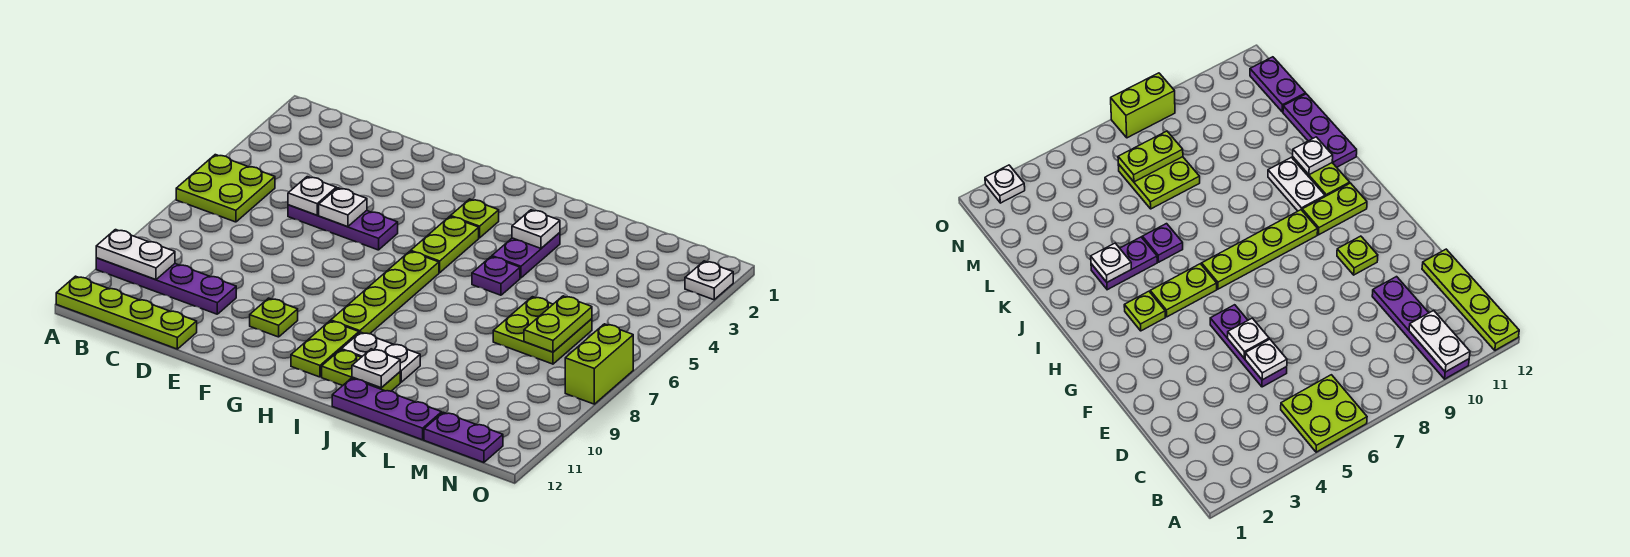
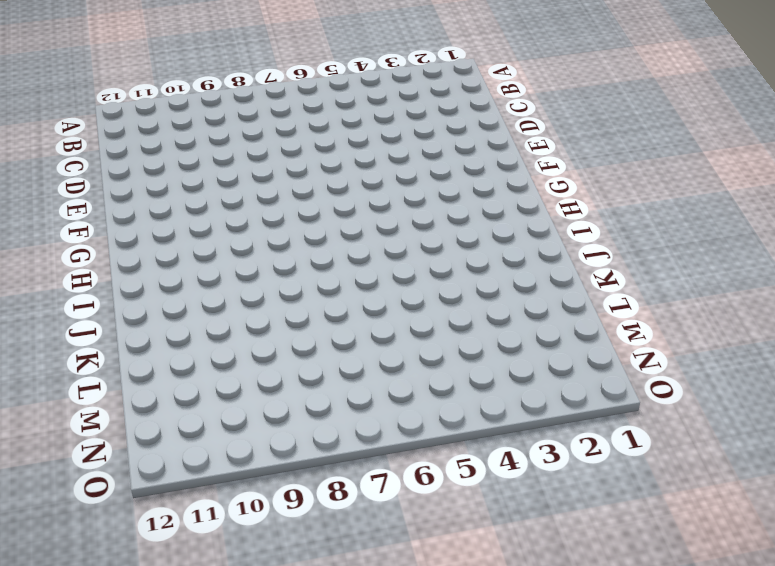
none -> lime plate A5:B6 level 1
none -> purple plate A10:D10 level 1
none -> lime plate A12:D12 level 1

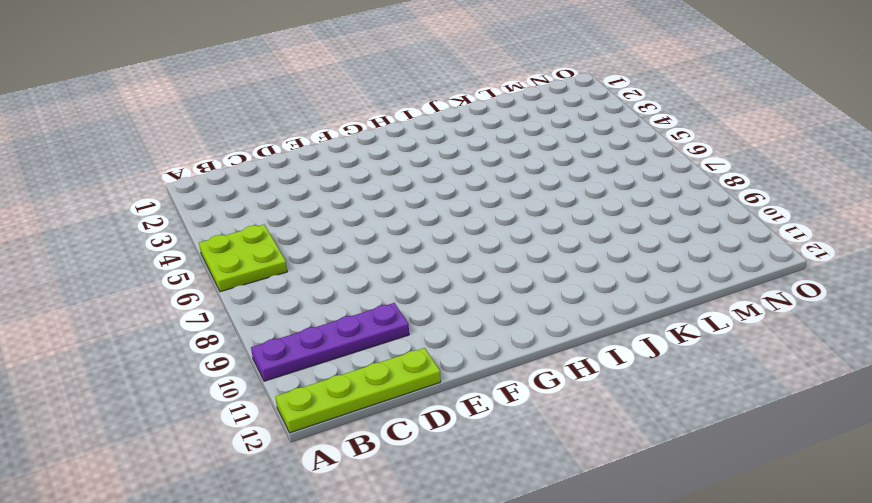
none -> purple plate D5:F5 level 1
none -> lime plate F10 level 1
none -> lime plate H3 level 1

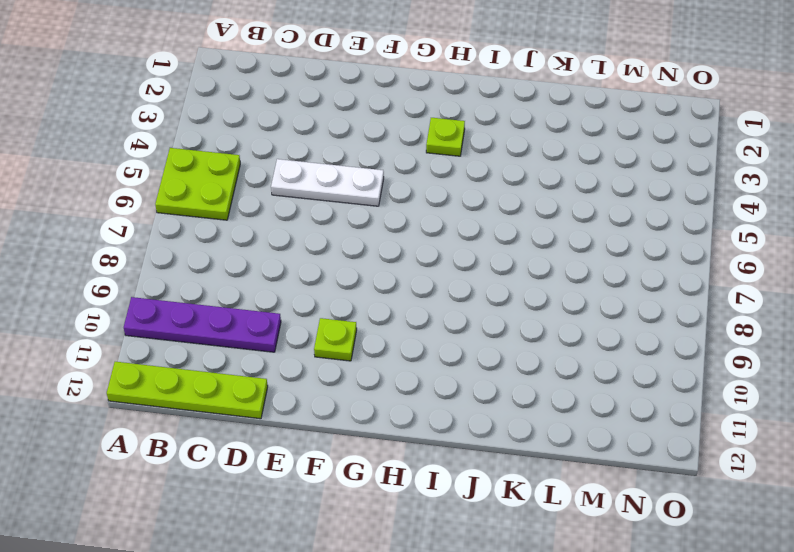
white plate D5:F5 level 1 -> purple plate D5:F5 level 1
none -> lime plate H4:H5 level 1
none -> lime plate H6:H9 level 1
none -> lime plate H10:H11 level 1

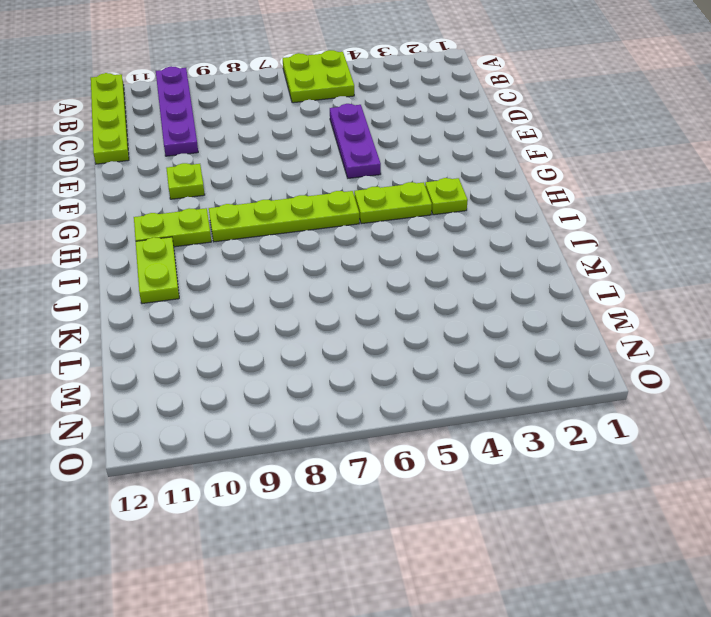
none -> white plate I10:J10 level 1
none -> purple plate J3:J4 level 1
none -> purple plate J5 level 1

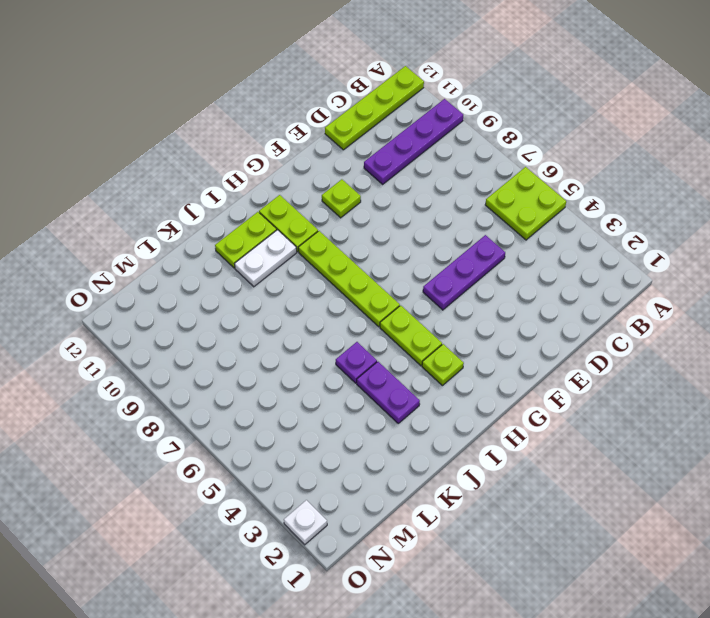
none -> purple plate J12:L12 level 1
none -> lime plate L6:M7 level 1
none -> purple plate M12:N12 level 1

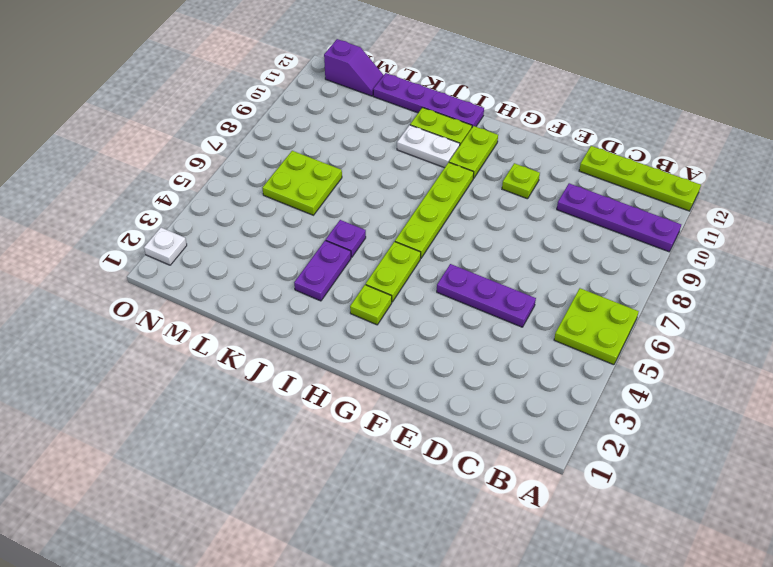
purple plate I12:L12 level 1 -> purple plate J12:L12 level 1
purple slope M12:N12 level 1 top N -> purple plate M12:N12 level 1
none -> lime brick O7:O8 level 1
none -> white plate A10:B10 level 2
none -> white plate D5 level 2

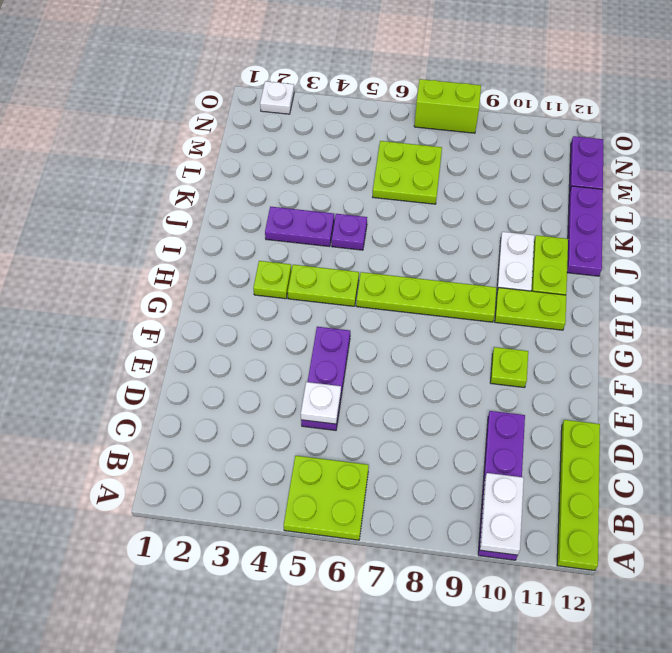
none -> white plate E5 level 2
none -> white plate J3 level 2
none -> white plate J11 level 2

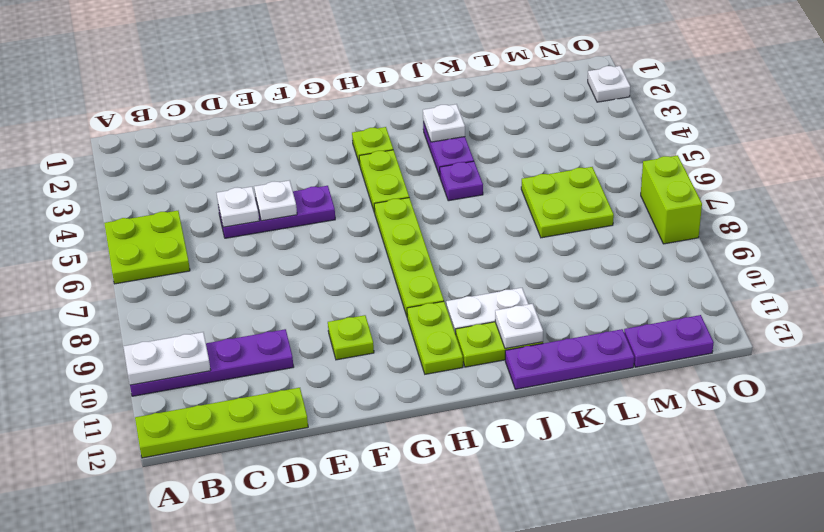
none -> lime plate M6:M7 level 2

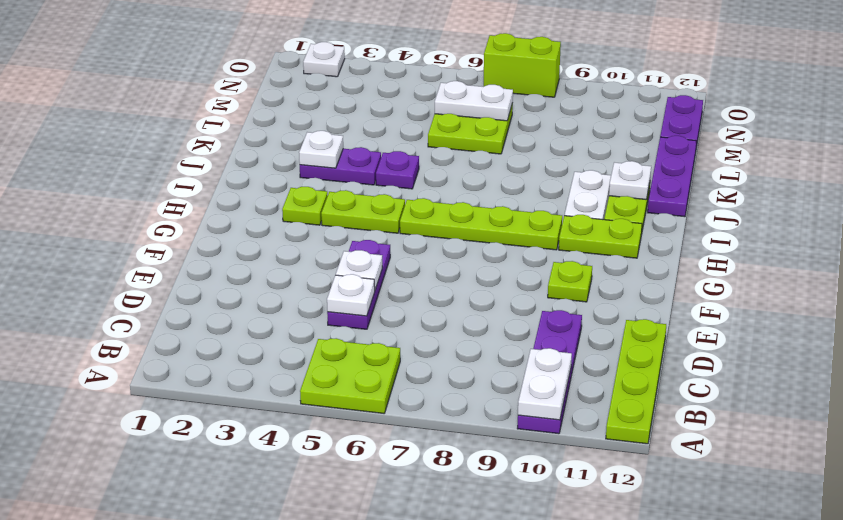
white plate M6:M7 level 2 -> lime plate M6:M7 level 2

